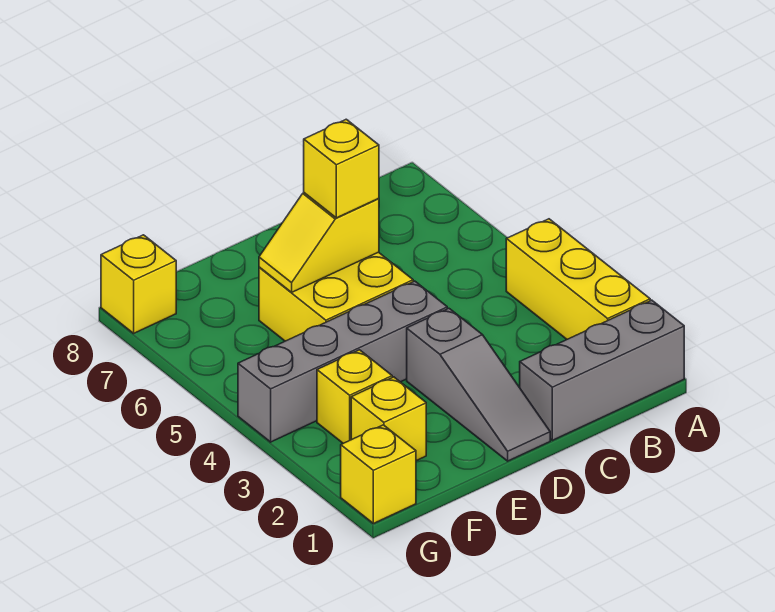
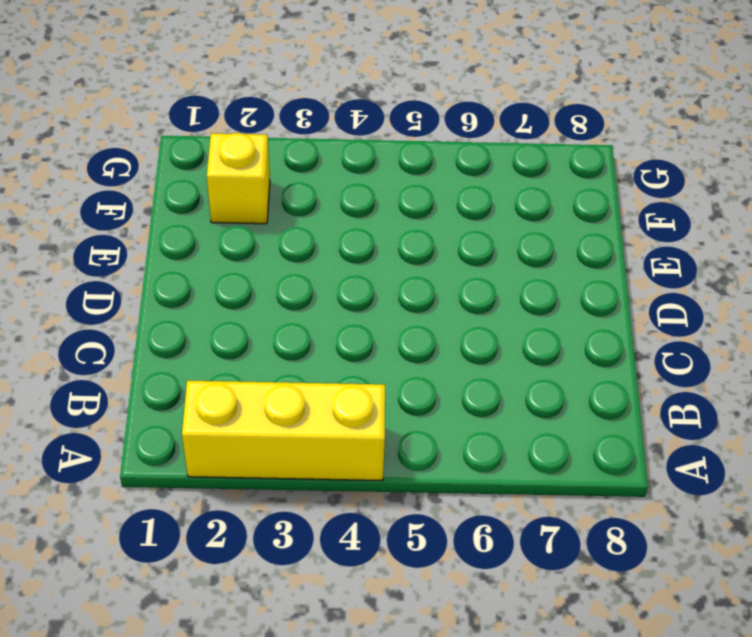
none -> grey brick A1:C1 level 1
none -> grey slope D1:D3 level 1 top 3

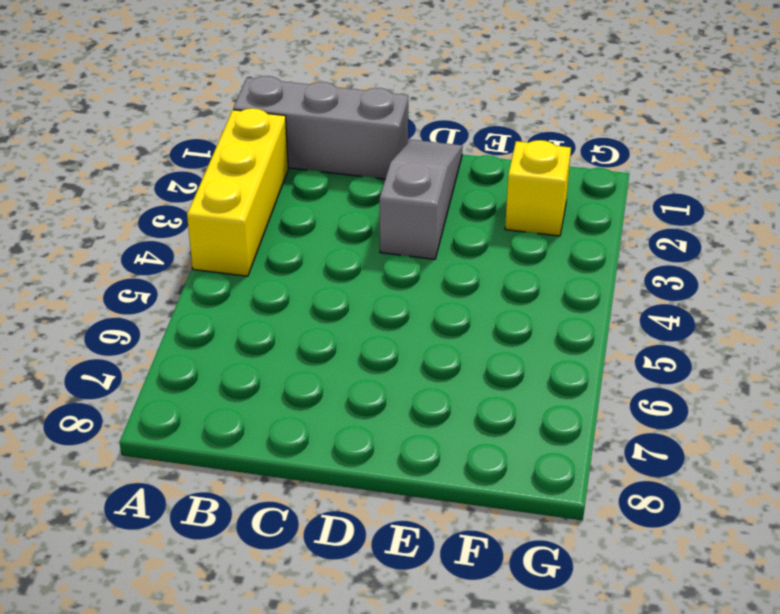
none -> grey brick D4:G4 level 1
none -> yellow brick D5:E6 level 1

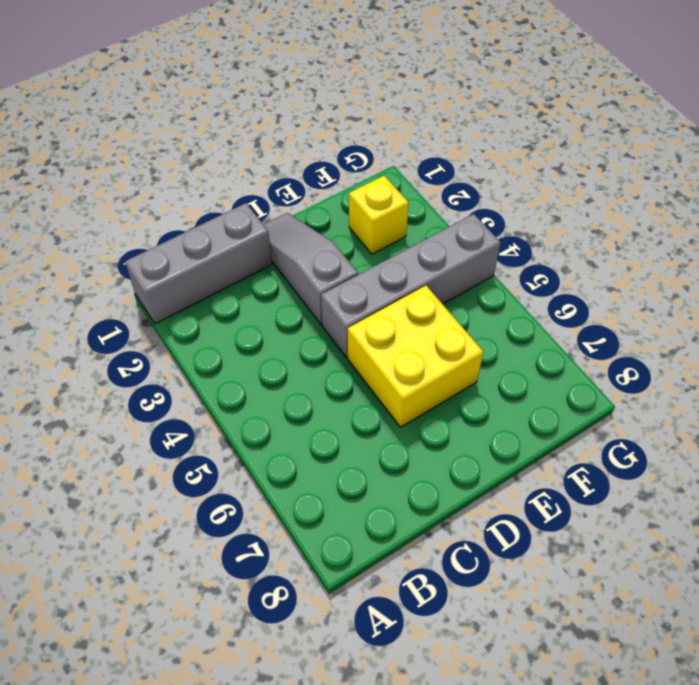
none -> yellow brick A2:A4 level 1
none -> yellow brick F3 level 1

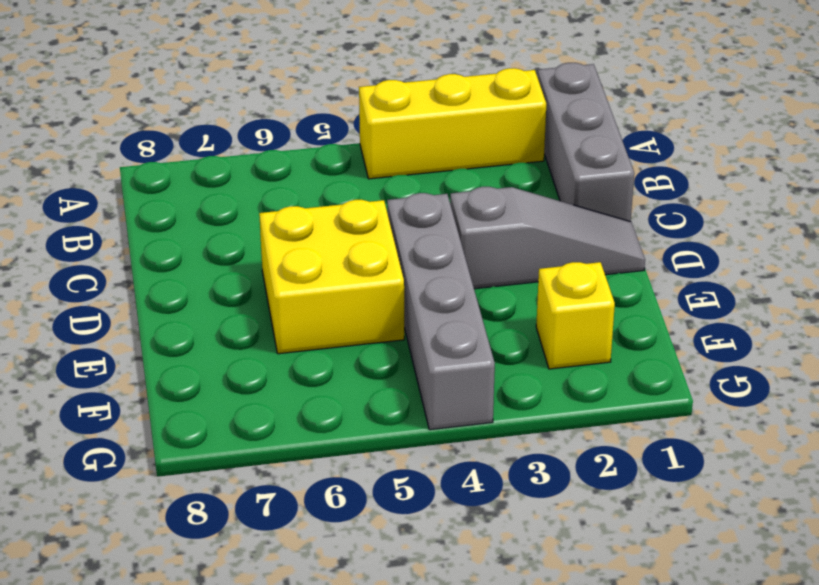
none -> yellow brick F3 level 1
none -> yellow brick G1 level 1

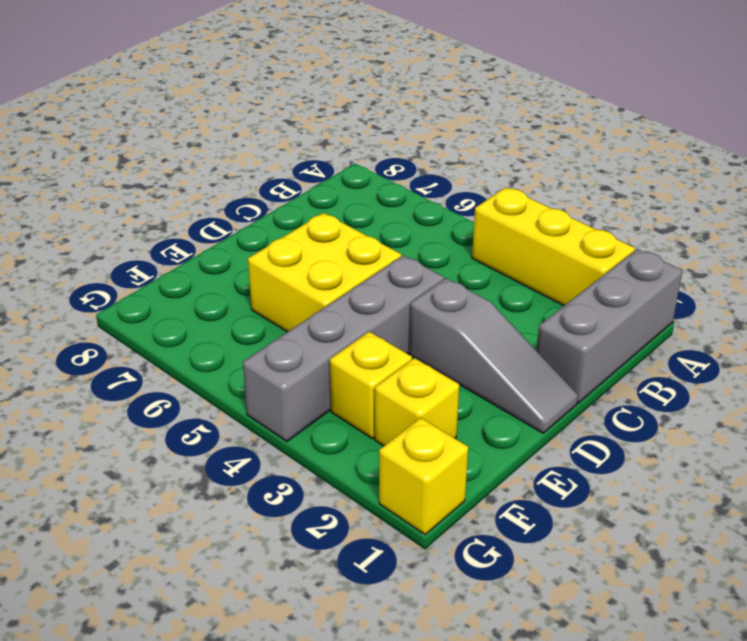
none -> yellow brick G8 level 1
none -> yellow slope D6:E6 level 2 top D

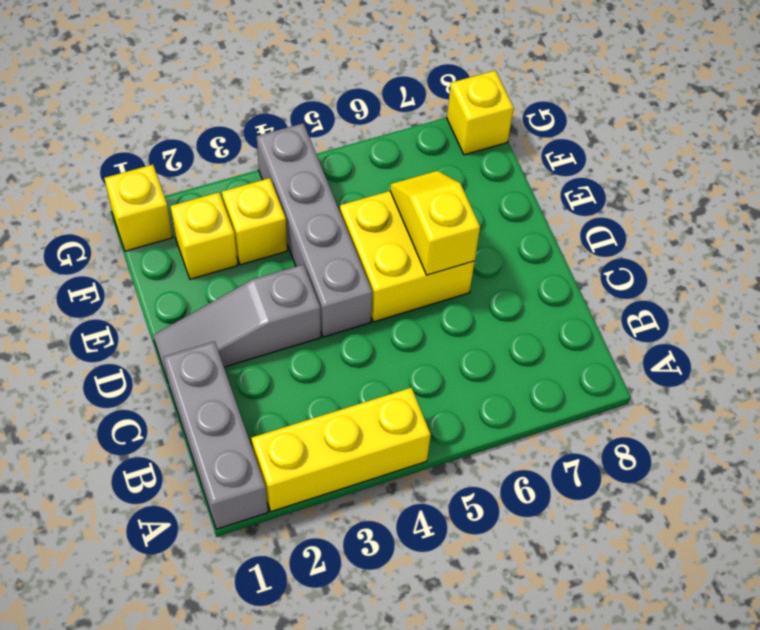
none -> yellow brick D6 level 3

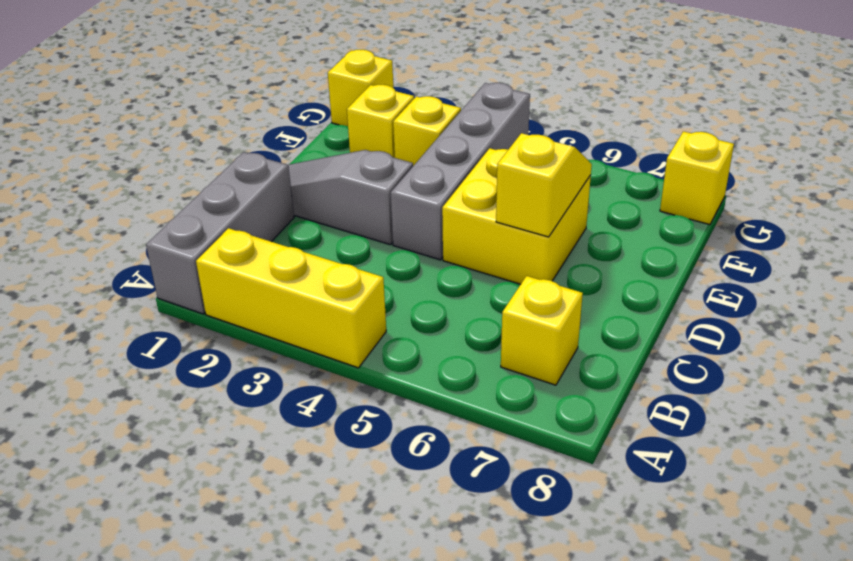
yellow brick B7 level 1 -> yellow brick D6 level 3

